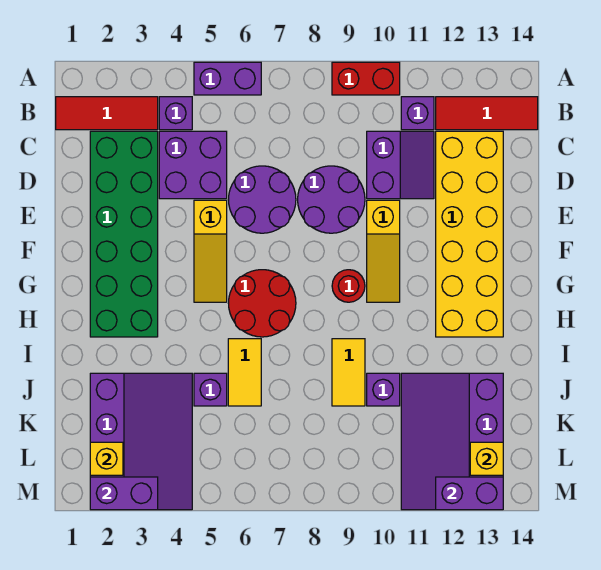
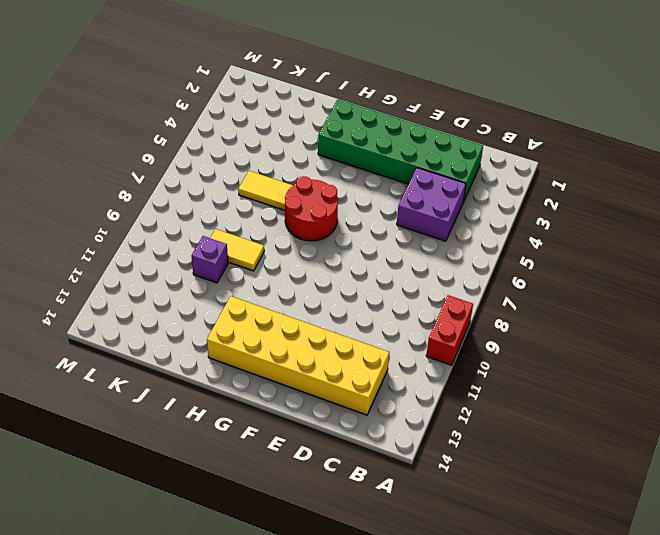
none -> purple brick A5:A6 level 1
none -> red tile B1:B3 level 1
none -> purple brick B4 level 1

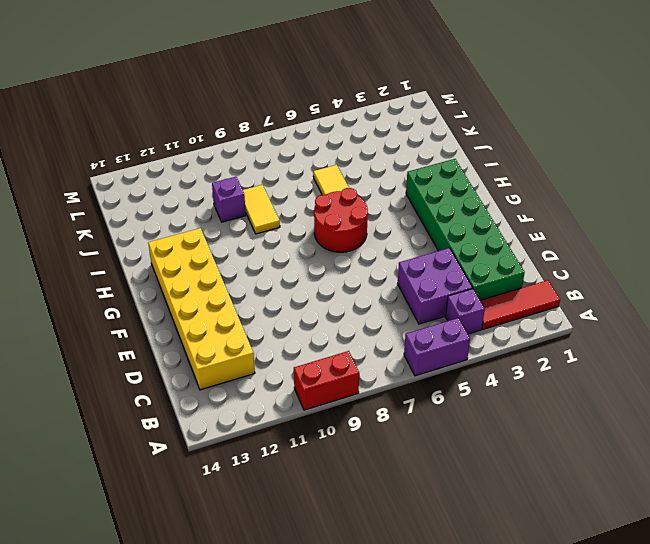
none -> purple brick B11 level 1
none -> red tile B12:B14 level 1
none -> purple slope C10:D11 level 1 top 10

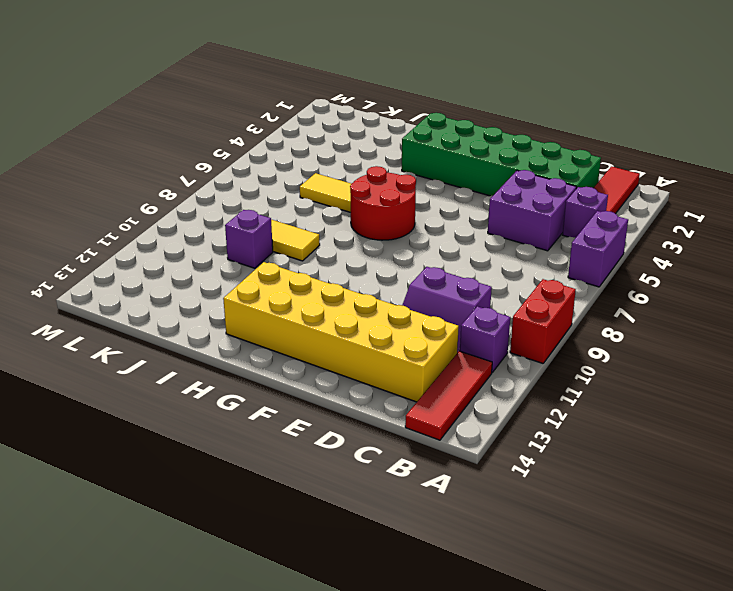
none -> purple round brick D6:E7 level 1
none -> purple round brick D8:E9 level 1
none -> yellow slope E5:G5 level 1 top E

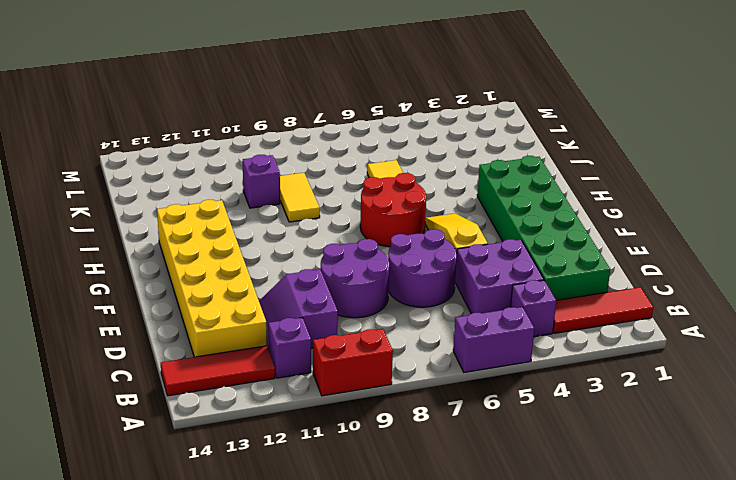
none -> yellow slope E10:G10 level 1 top E
none -> red round brick G9 level 1
none -> purple slope J2:M4 level 1 top 2

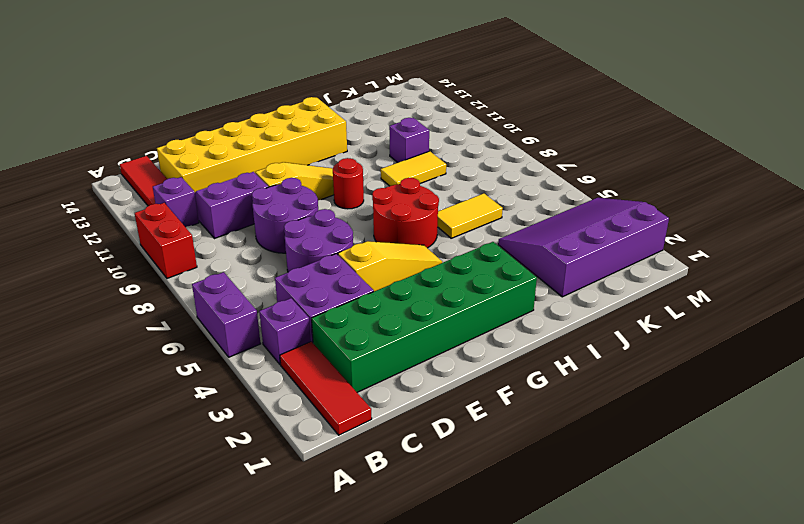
none -> purple brick J5 level 1
none -> purple slope J11:M13 level 1 top 13
none -> yellow brick L2 level 2

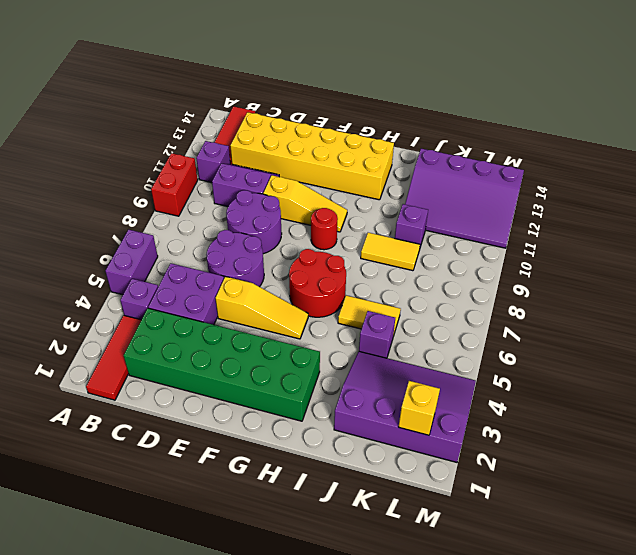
none -> yellow brick L13 level 2
none -> purple brick M2:M3 level 2
none -> purple brick M12:M13 level 2

